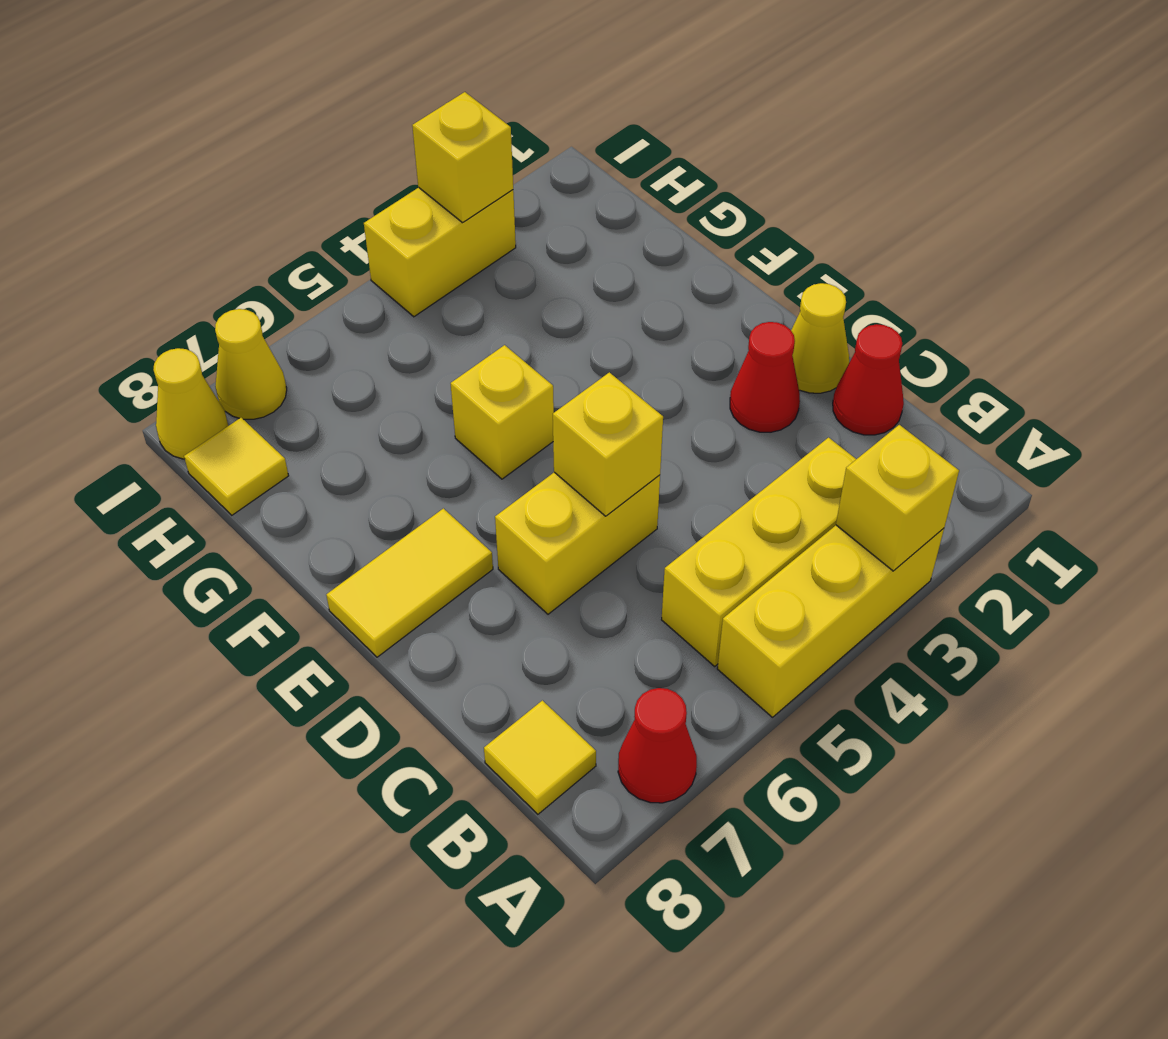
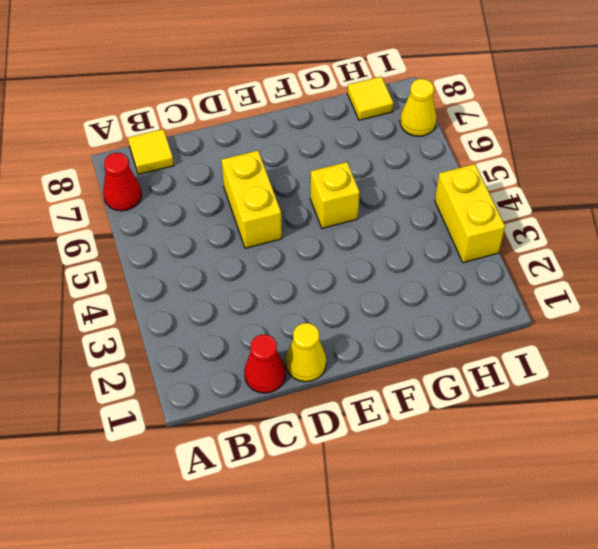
none -> yellow brick A3:A5 level 1
none -> yellow brick B3:B5 level 1
none -> red cone D2 level 1

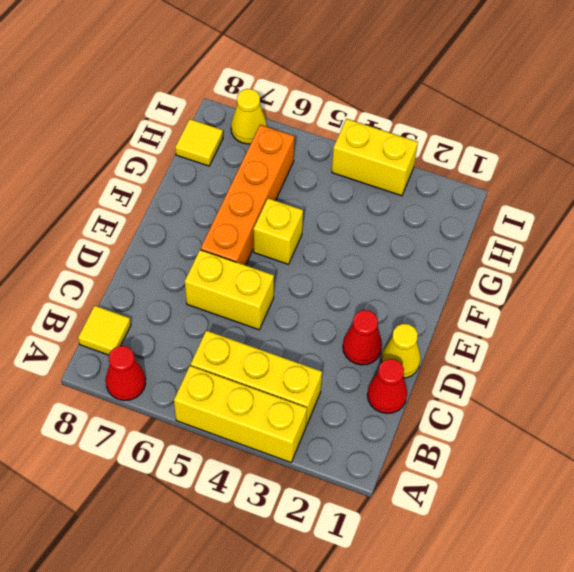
orange brick E6:H6 level 1 -> none
none -> yellow tile E7:E8 level 1
none -> yellow cone I8 level 1
none -> yellow brick A3 level 2

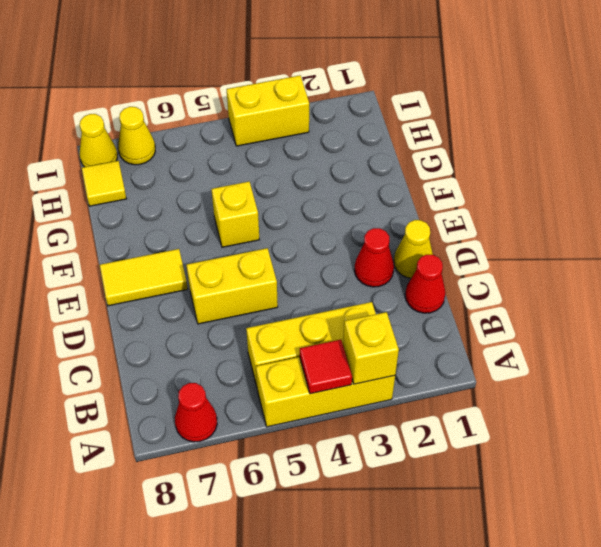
red tile A4 level 2 -> none
none -> yellow tile B8 level 1
none -> yellow brick D5 level 2
none -> yellow brick I3 level 2

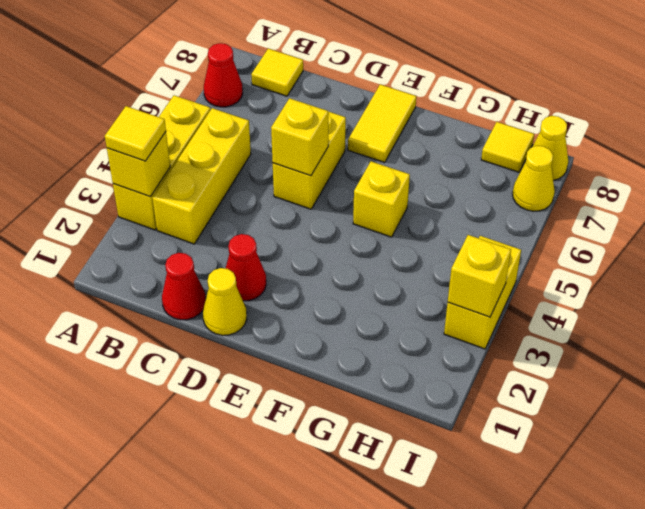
yellow tile A3 level 3 -> none

